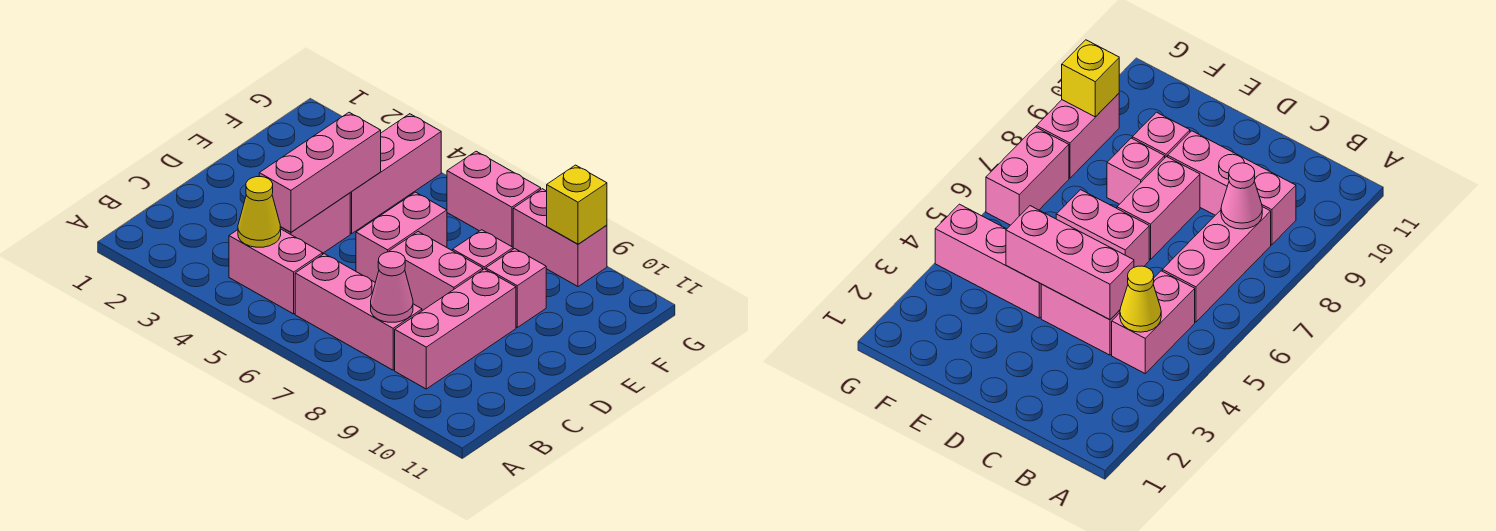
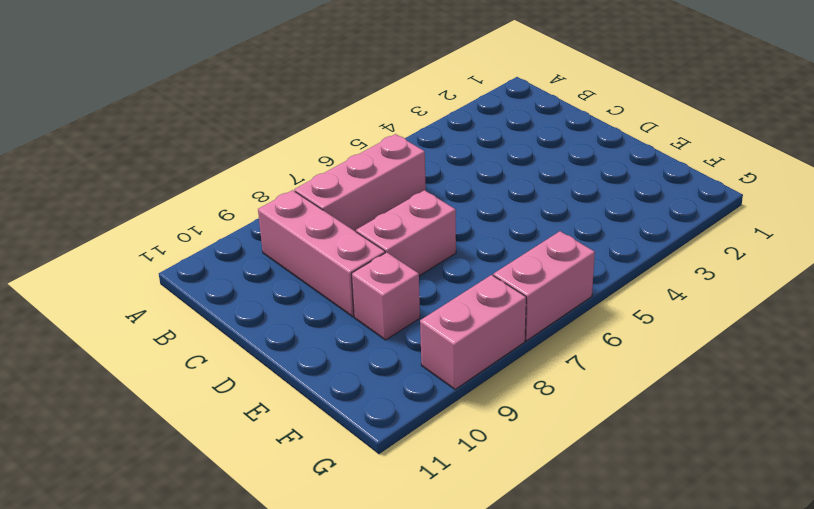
none -> pink brick B4:B5 level 1
none -> pink brick C4:D4 level 1
none -> pink brick D6:E6 level 1

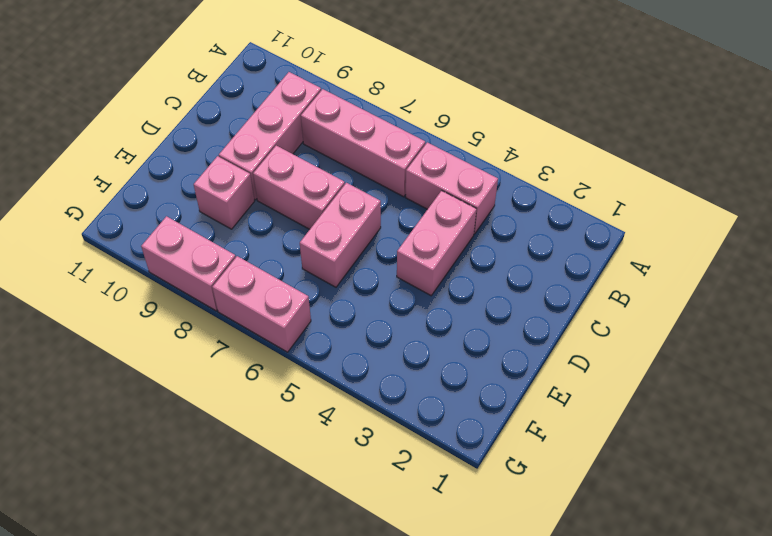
none -> pink brick E4:G4 level 1
none -> pink brick E8 level 1
none -> yellow cone B4 level 2

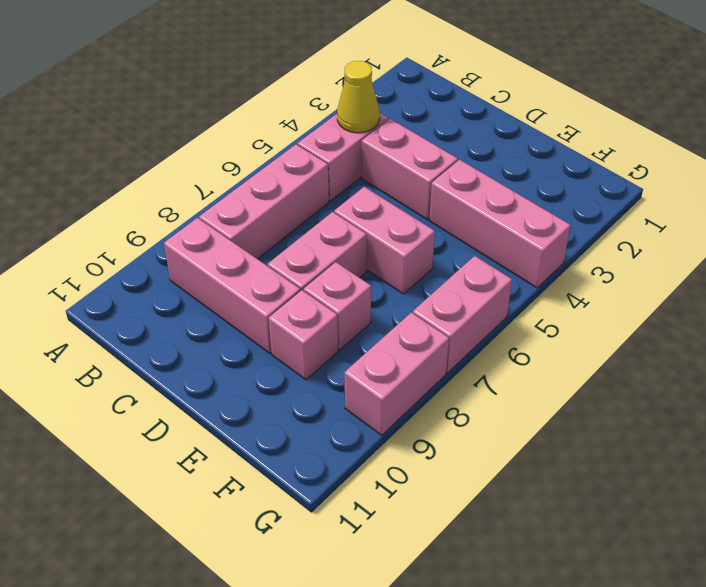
none -> pink cone B8 level 2
none -> pink brick C4:E4 level 2
none -> yellow brick G9 level 2

